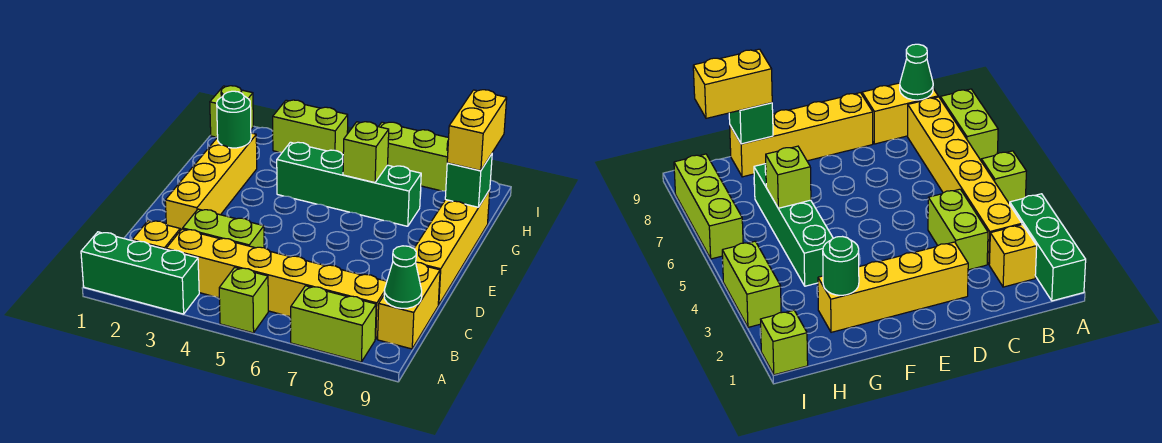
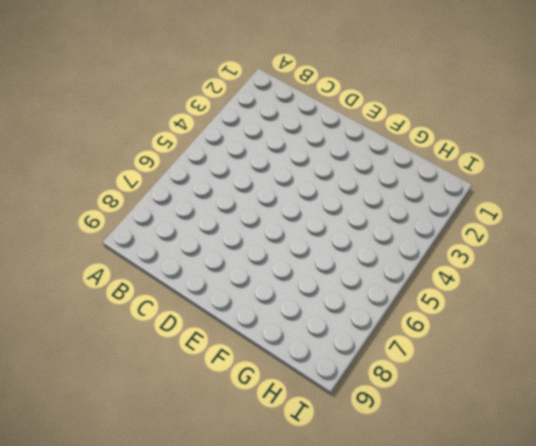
none -> green brick A1:A3 level 1
none -> lime brick A5 level 1
none -> lime brick A7:A8 level 1

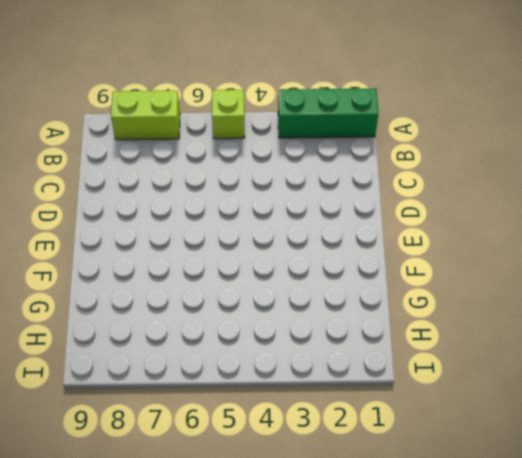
none -> yellow brick B2 level 1
none -> yellow brick B3:B8 level 1
none -> yellow brick B9:C9 level 1

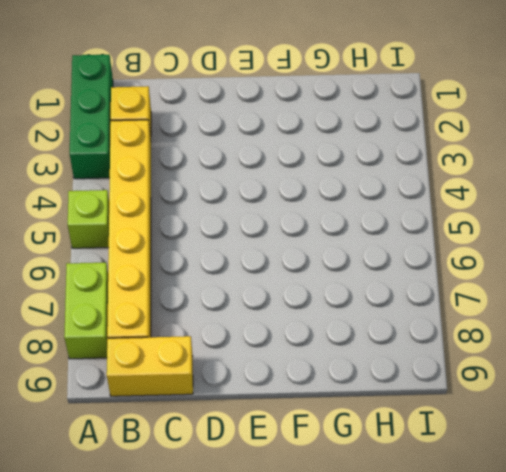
none -> lime brick C3:C4 level 1
none -> yellow brick D2:G2 level 1
none -> yellow brick D9:G9 level 1

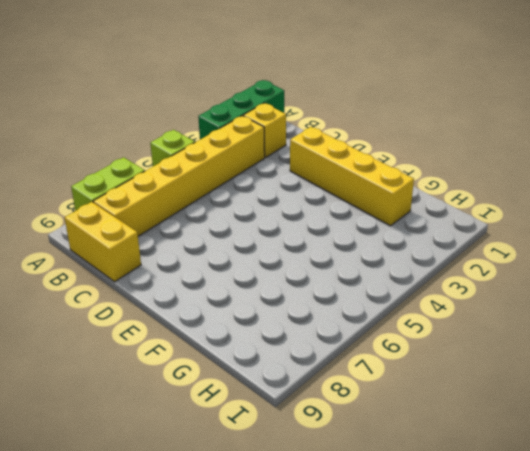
none -> lime brick C3:C4 level 1
none -> yellow brick D9:G9 level 1
none -> green brick G4:G7 level 1

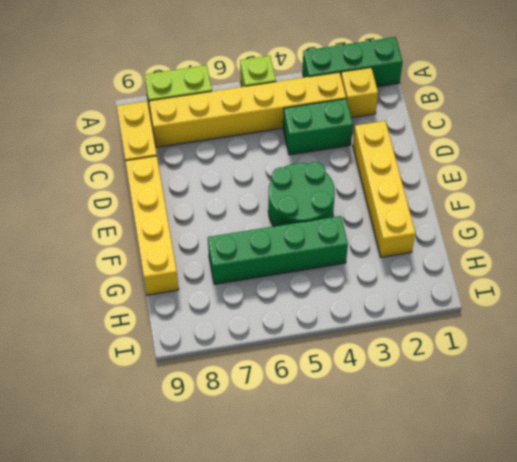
green brick C3:C4 level 1 -> lime brick C3:C4 level 1
green round brick E4:F5 level 1 -> none
none -> lime brick I1 level 1
none -> lime brick I3:I4 level 1
none -> lime brick I6:I8 level 1

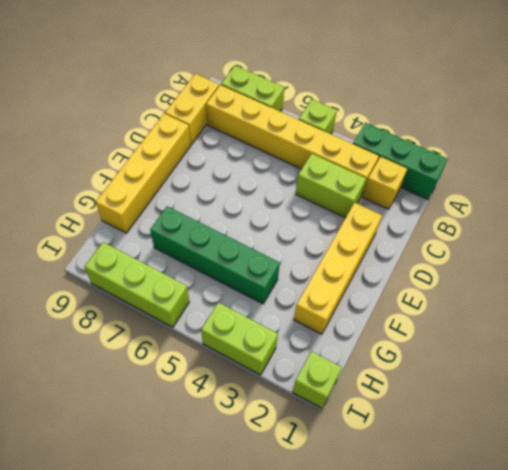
none -> green cone B9 level 2
none -> green round brick G2 level 2
none -> lime brick G6 level 2

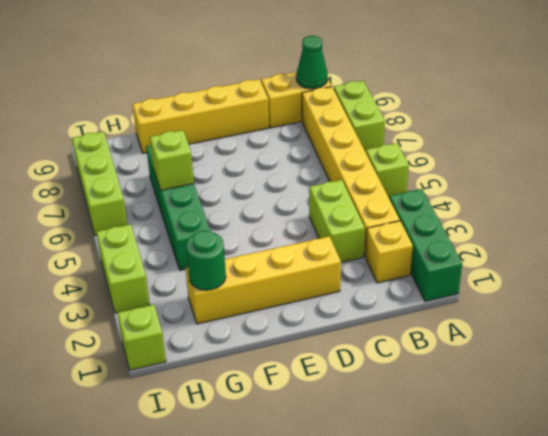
none -> green brick G9 level 2
none -> yellow brick G9:H9 level 3

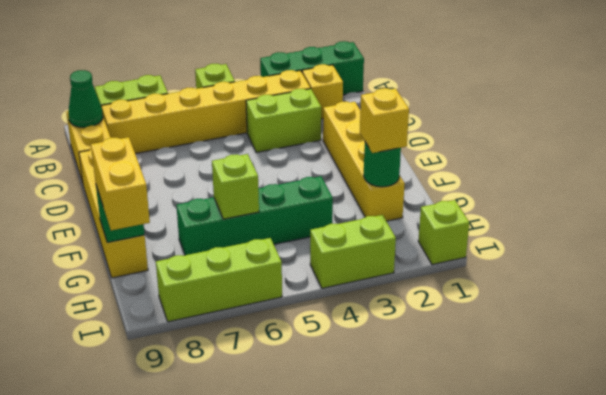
yellow brick G2 level 3 -> none

